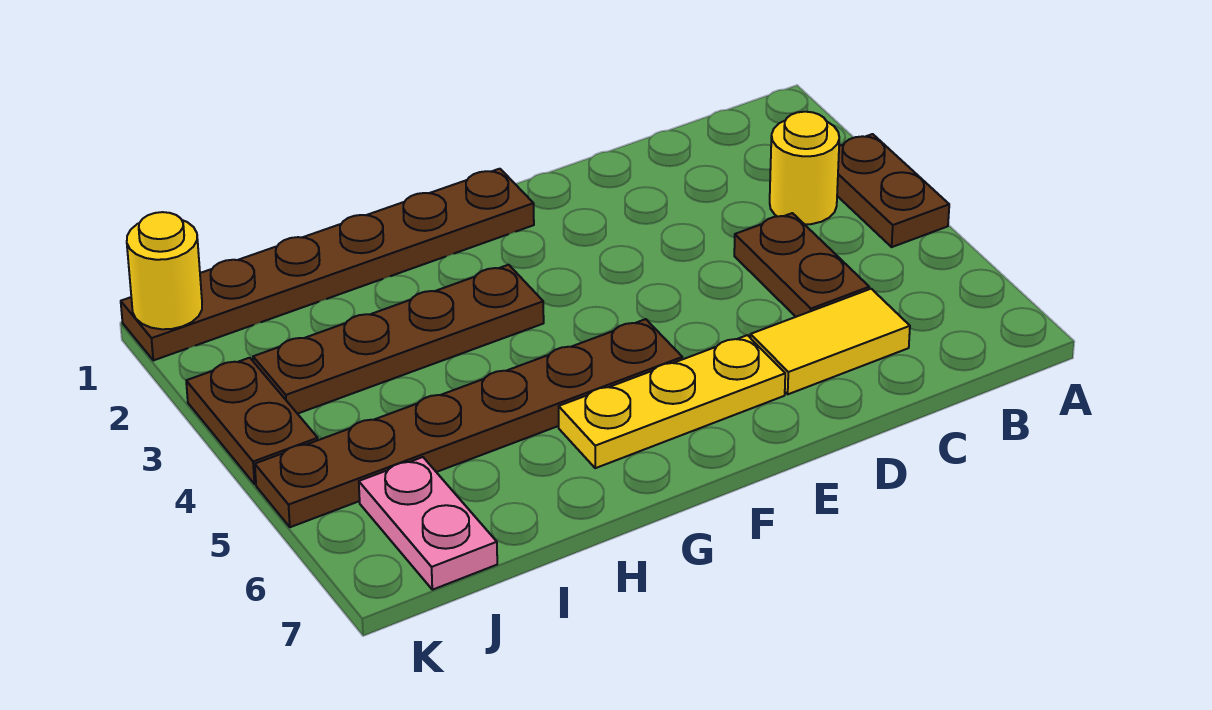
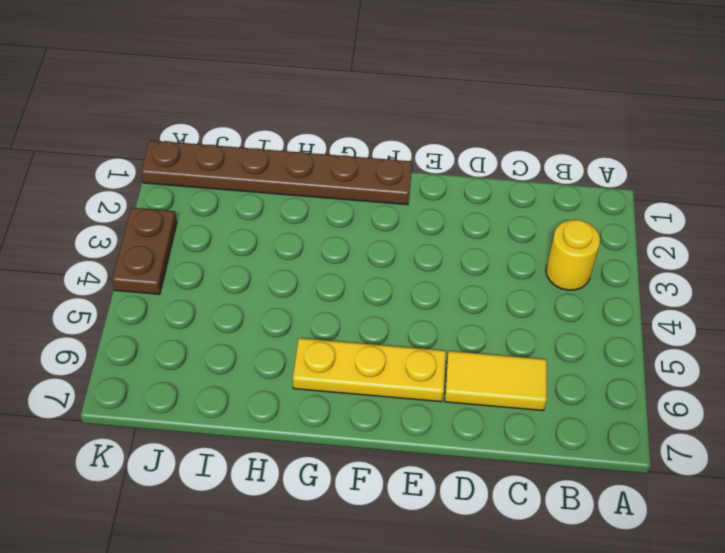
none -> brown plate A3:A4 level 1
none -> brown plate C4:C5 level 1

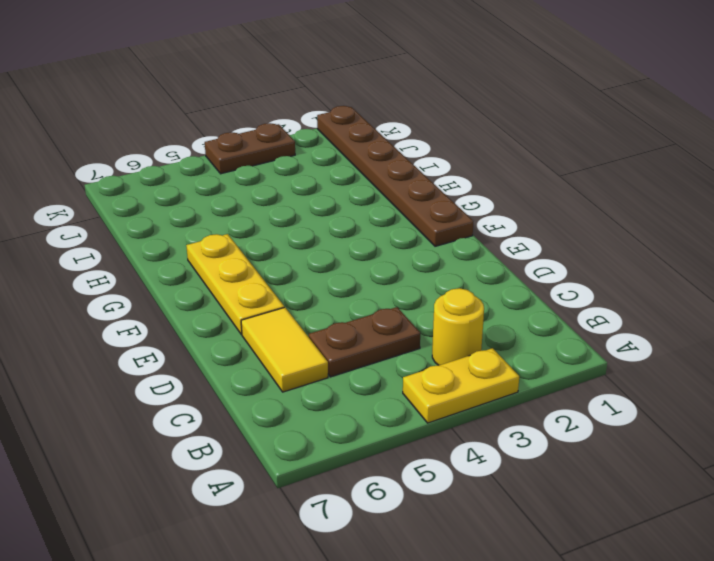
yellow plate A3:A4 level 1 -> brown plate A3:A4 level 1
none -> brown plate F5:K5 level 1
none -> brown plate G3:J3 level 1

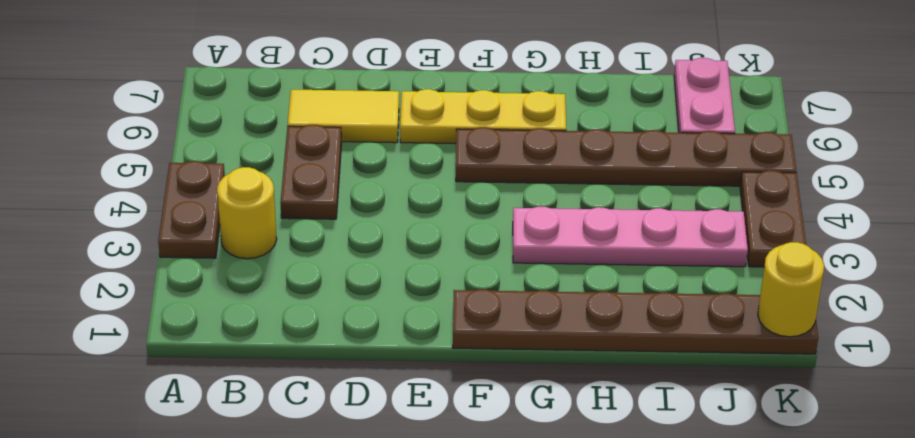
pink plate G3:J3 level 1 -> brown plate G3:J3 level 1

